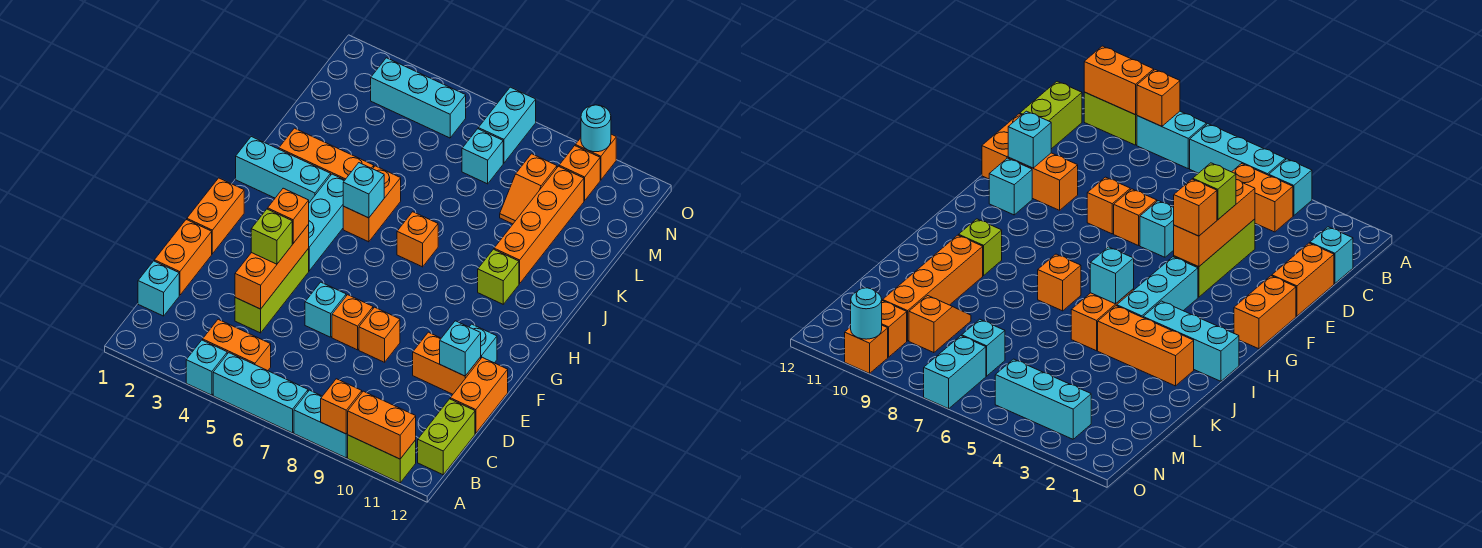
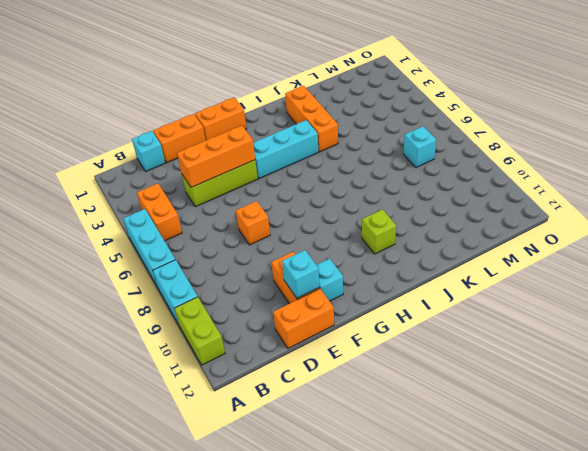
none -> cyan brick A4 level 1
none -> lime brick B12:C12 level 1
none -> cyan brick E6 level 1
none -> orange brick E8 level 1

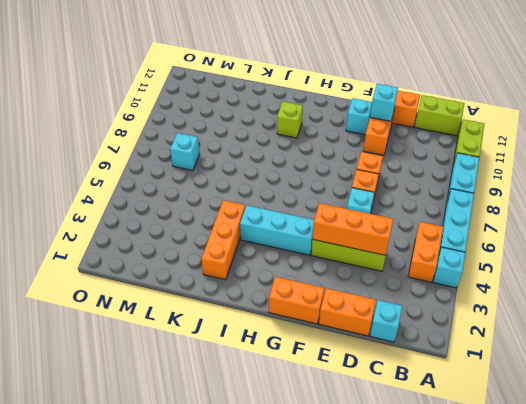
none -> cyan brick I1:I3 level 1
none -> orange brick I5:J5 level 1
none -> orange brick I7 level 1
none -> orange brick J10:M10 level 1

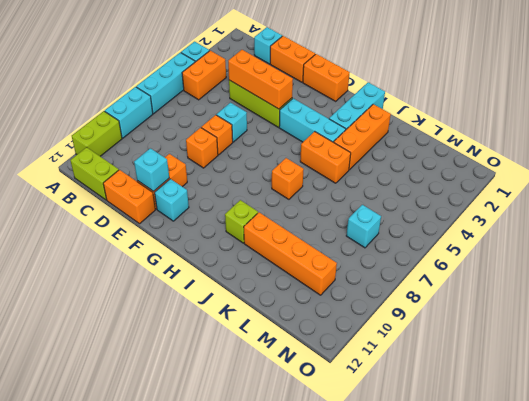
none -> orange slope L9:M9 level 1 top M
none -> cyan brick N3:N5 level 1
none -> cyan brick N7:O7 level 1
none -> orange brick N10 level 1

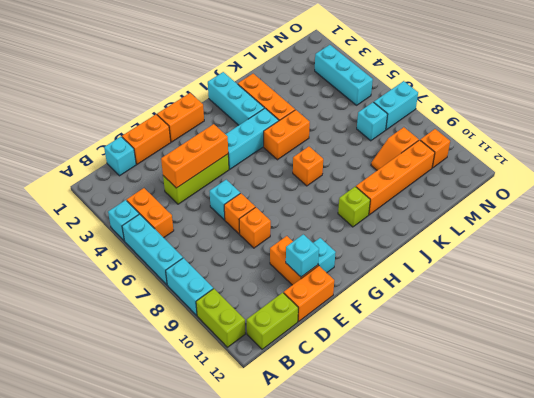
none -> orange brick O10 level 1
none -> orange brick A9 level 2
none -> orange brick A10:A11 level 2
none -> cyan brick I5 level 2

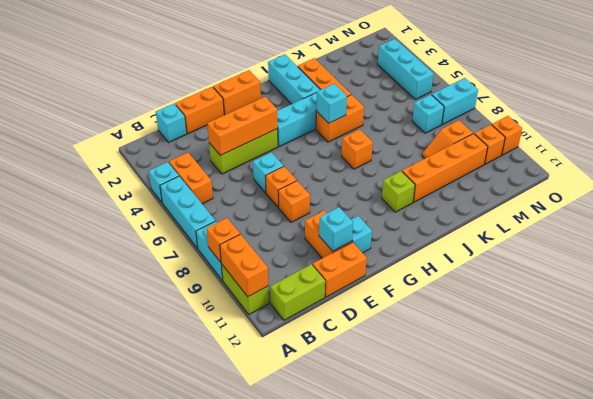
none -> cyan round brick O10 level 2
none -> lime brick E4 level 3
none -> orange brick F4 level 3

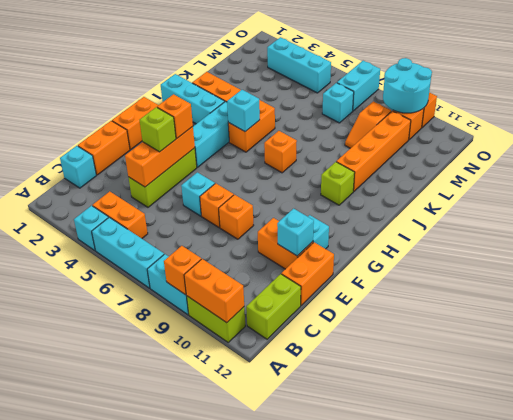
cyan round brick N9:O10 level 2 -> cyan round brick O10 level 2

